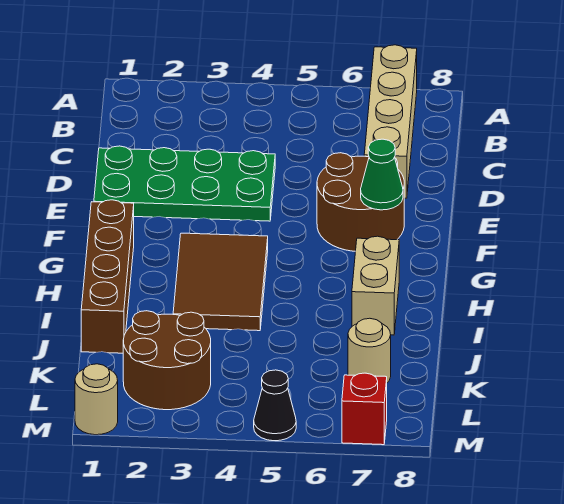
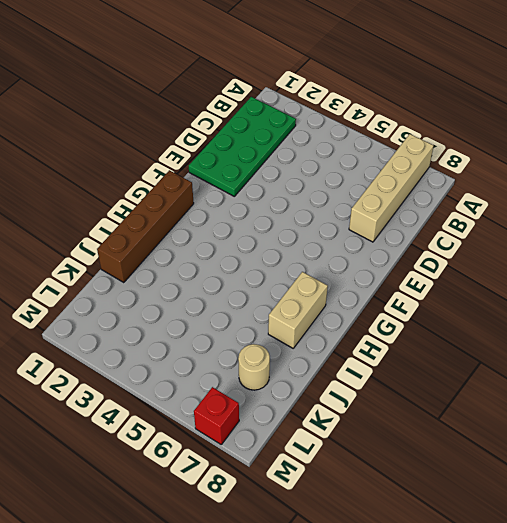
green plate B1:E2 level 1 -> green plate D1:E4 level 1
none -> brown round brick E6:F7 level 1
none -> brown tile G3:I4 level 1
none -> brown round brick K2:L3 level 1

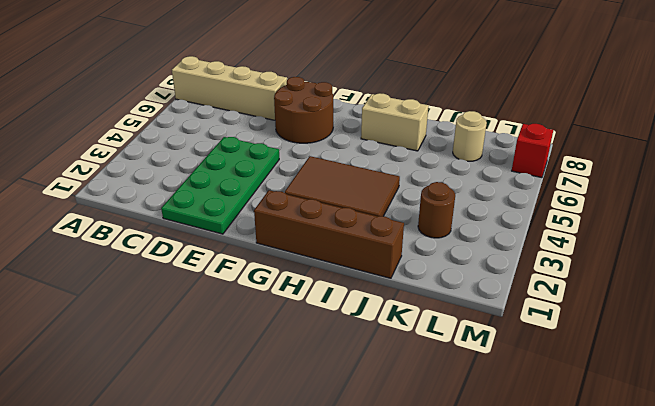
brown round brick K3 level 1 -> brown round brick K2:L3 level 1
none -> tan round brick M1 level 1
none -> black cone M5 level 1
none -> green cone F7 level 2

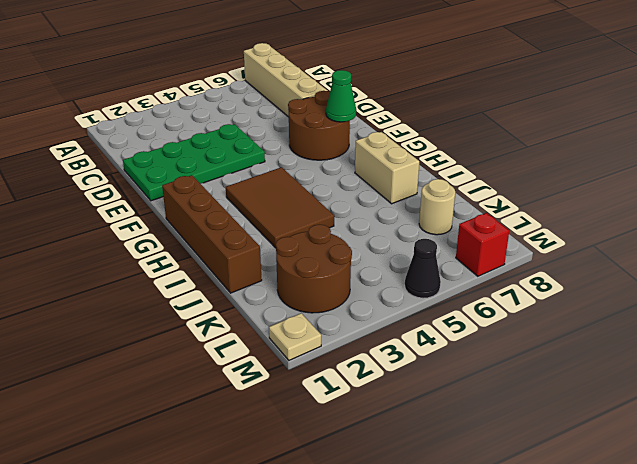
tan plate M1 level 1 -> tan round brick M1 level 1

